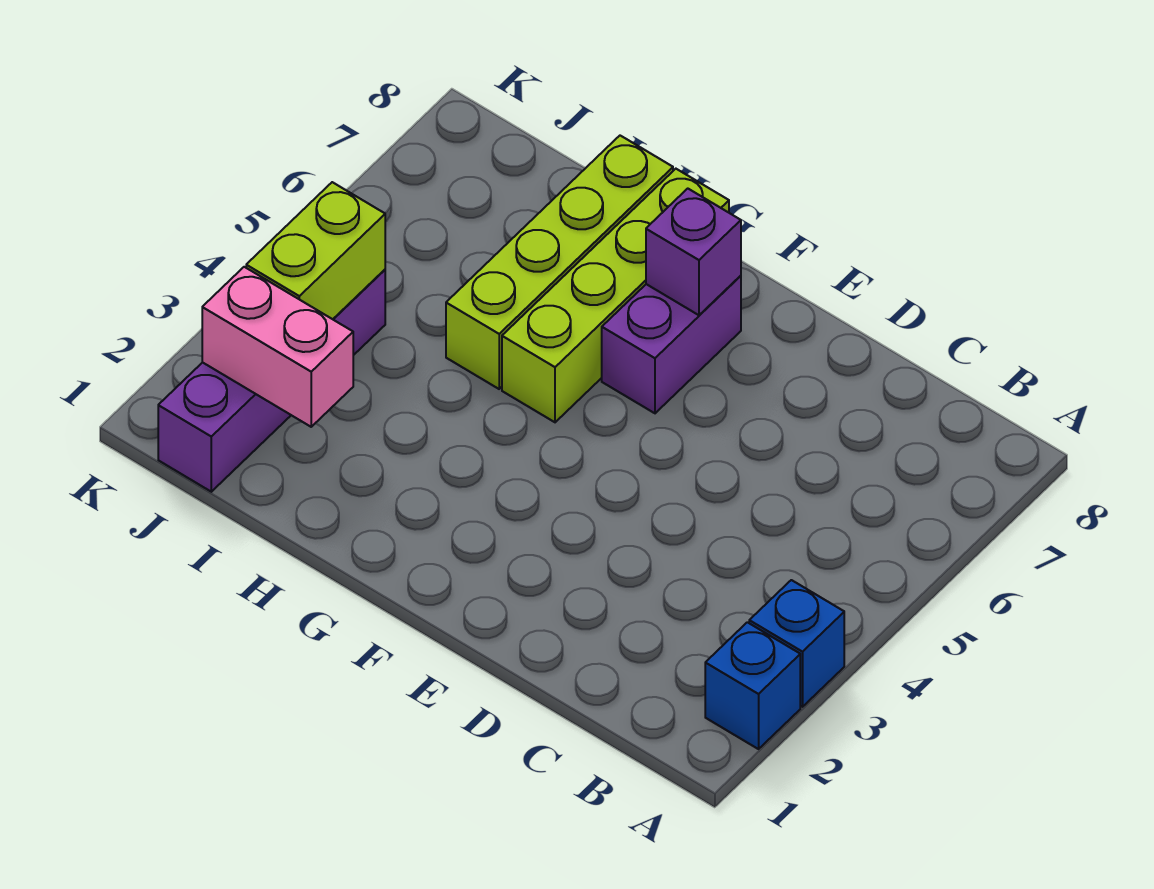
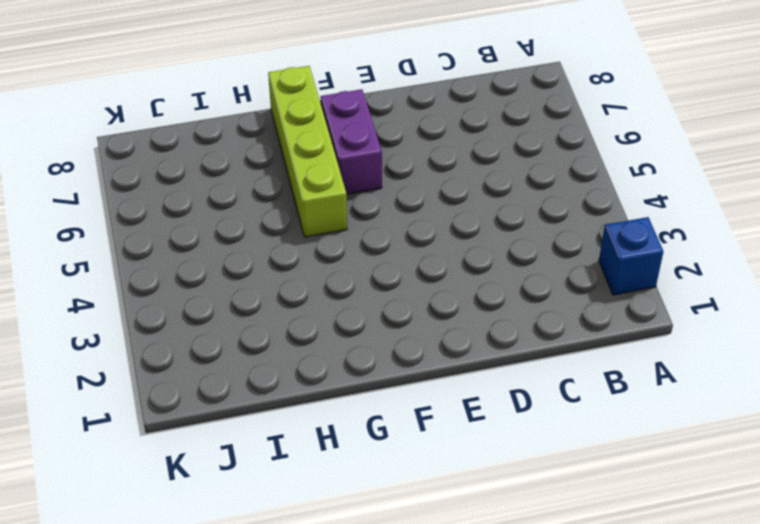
none -> blue brick A3 level 1
none -> lime brick H5:H8 level 1

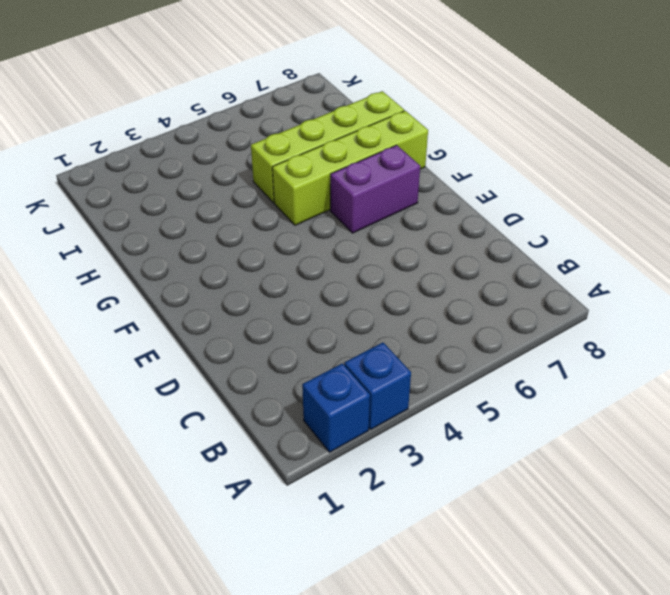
none -> purple brick J1:J4 level 1
none -> purple brick F7 level 2

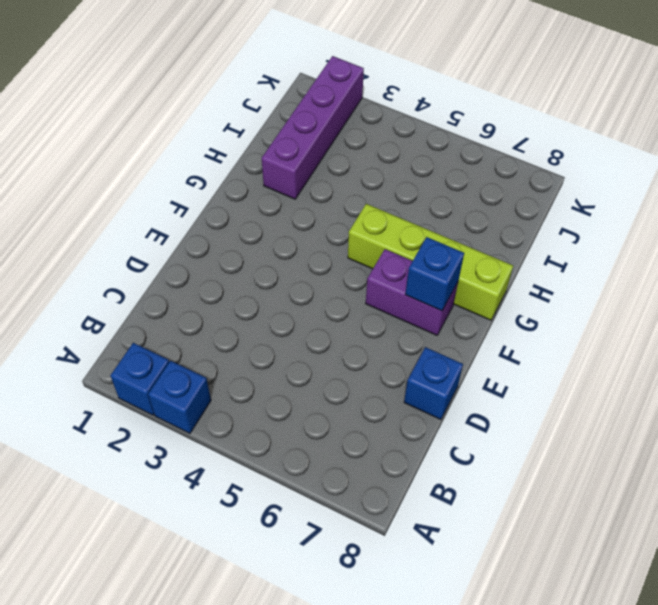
blue brick D8 level 1 -> none
blue brick F7 level 2 -> purple brick F7 level 2
purple brick H2:K2 level 1 -> purple brick J1:J4 level 1
none -> lime brick H5:H8 level 1
none -> pink brick I2:J2 level 2

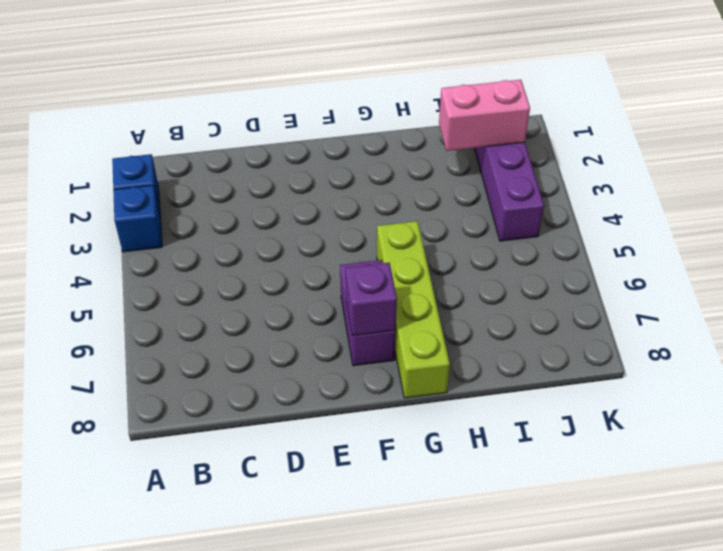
none -> lime brick H5:H8 level 1
none -> lime brick J3:J4 level 2

